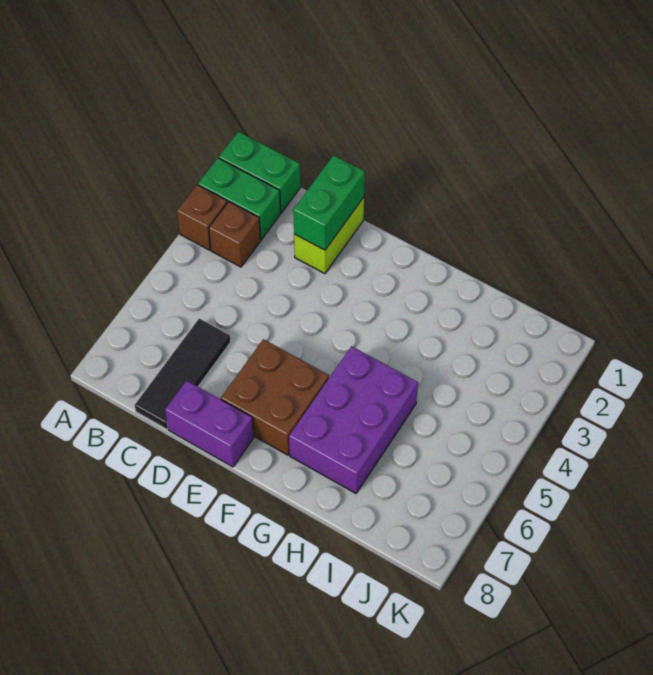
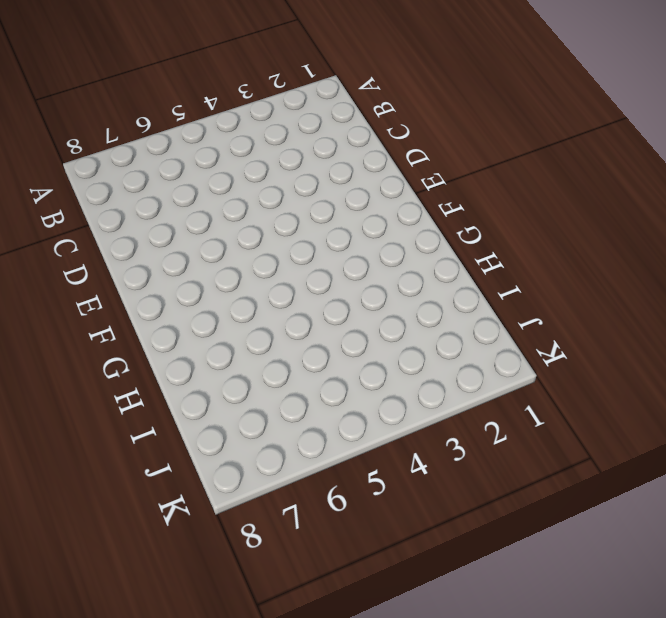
none -> green brick A1:B1 level 1
none -> green brick A2:B2 level 1

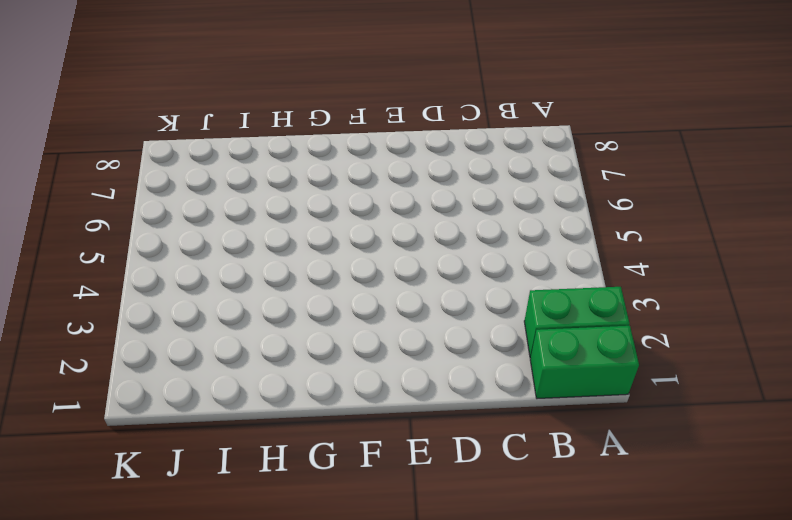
none -> brown brick A3 level 1
none -> brown brick B3 level 1

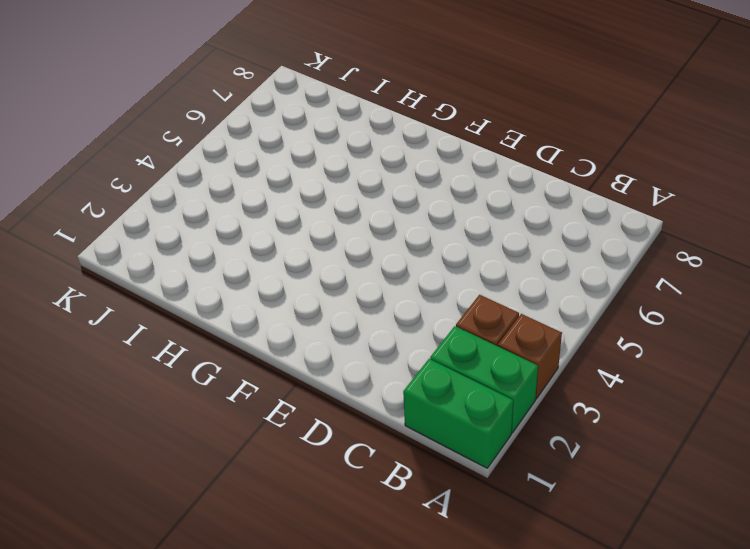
none -> black tile C6:C8 level 1
none -> lime brick D1:D2 level 1

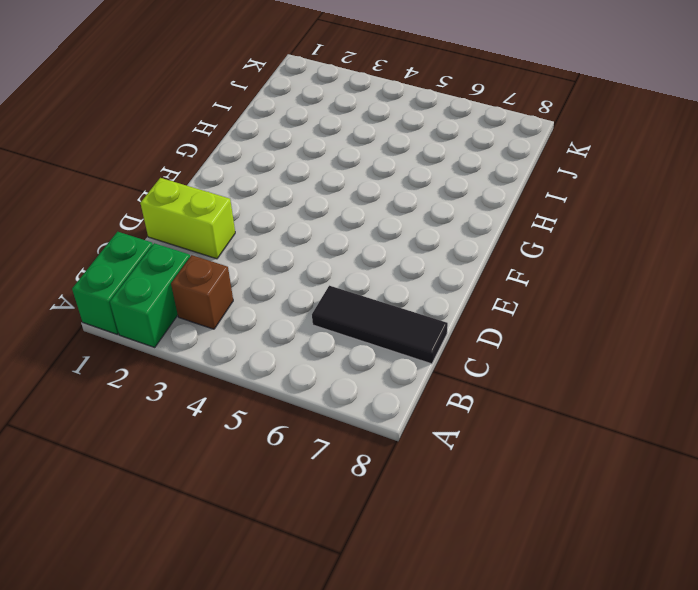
none -> brown brick A3 level 1
none -> purple brick D8:E8 level 1

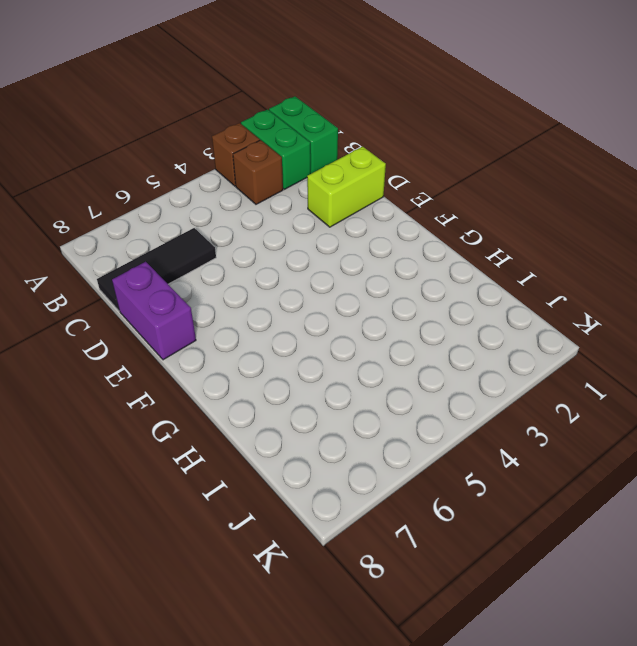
none -> brown brick E6:F7 level 1
none -> purple brick G5:H7 level 1

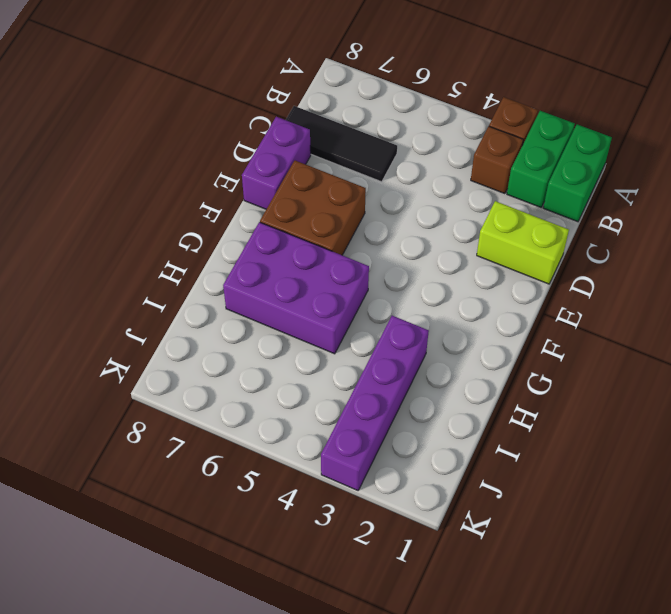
purple brick H3:K3 level 1 -> none
none -> green brick D1:D2 level 2

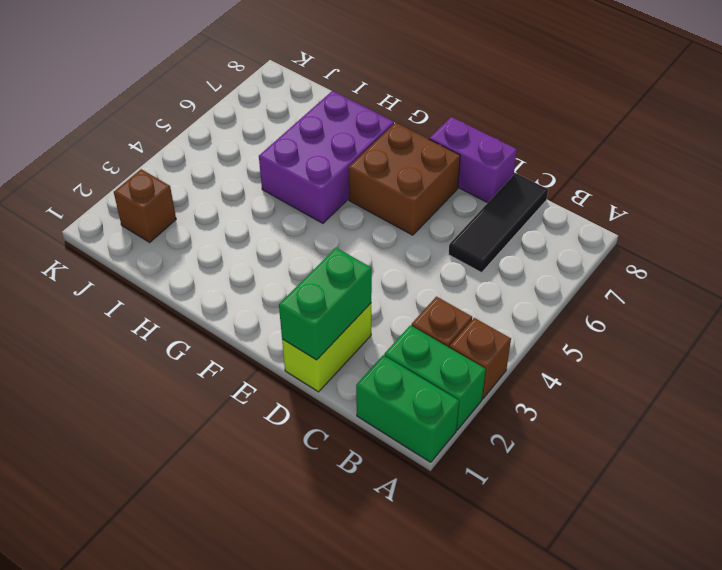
brown brick J2 level 1 -> none

